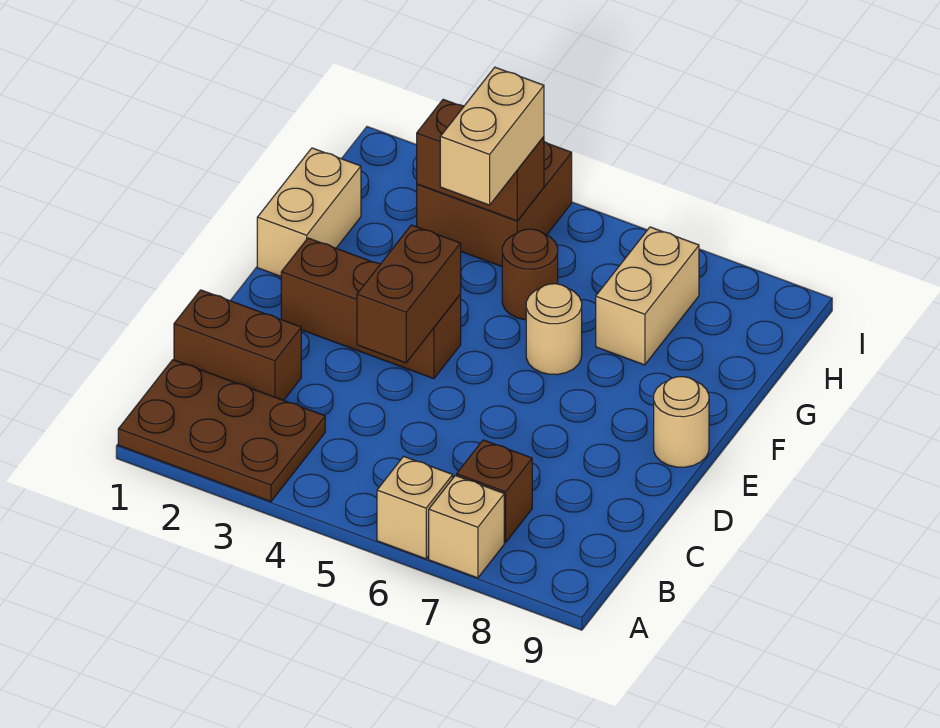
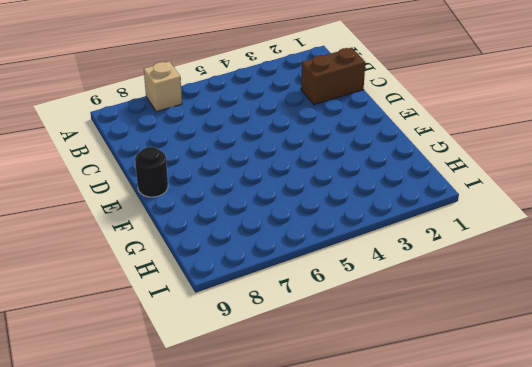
black round brick E9 level 1 -> tan round brick E9 level 1
none -> brown plate A1:B3 level 1
none -> tan brick A6 level 1
none -> brown brick B7 level 1

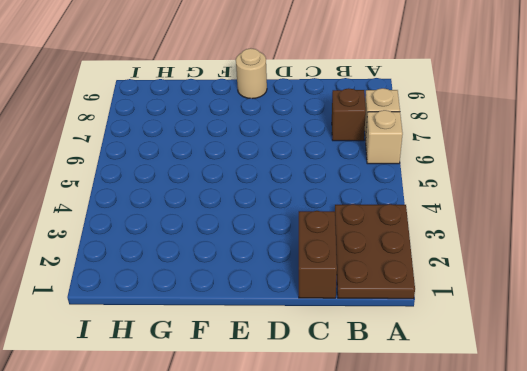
none -> brown brick E2:E4 level 1
none -> tan brick F1:G1 level 1
none -> tan round brick F6 level 1

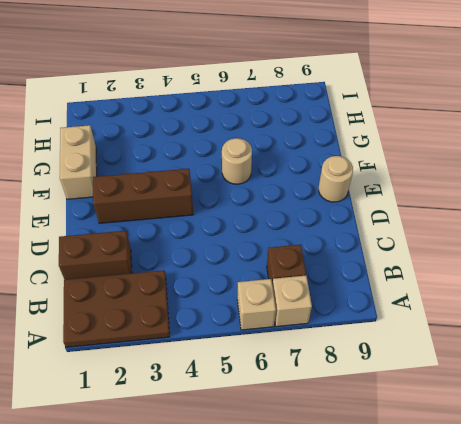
none -> brown round brick G5 level 1
none -> tan brick G7:H7 level 1
none -> brown brick H3:I4 level 1

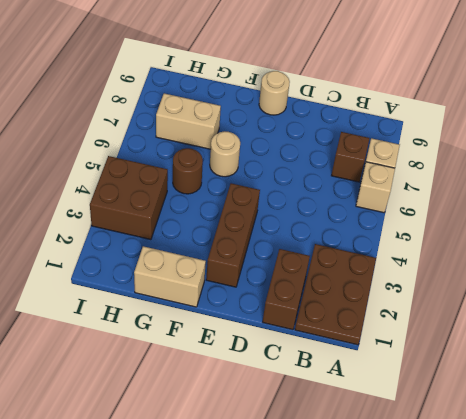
none -> brown brick D4:E4 level 2
none -> brown brick H3:H4 level 2
none -> tan brick G4:H4 level 3

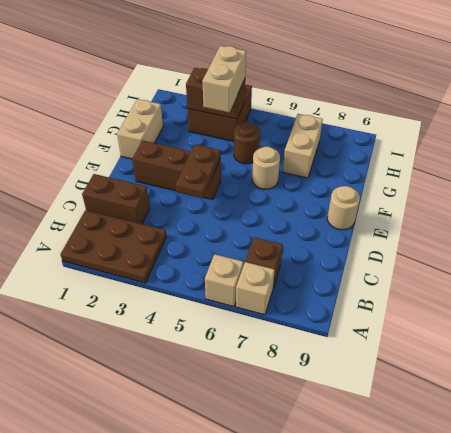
brown plate D4:E4 level 2 -> brown brick D4:E4 level 2

